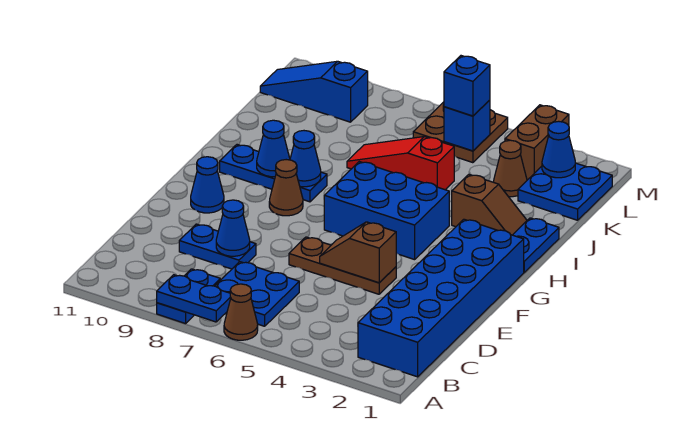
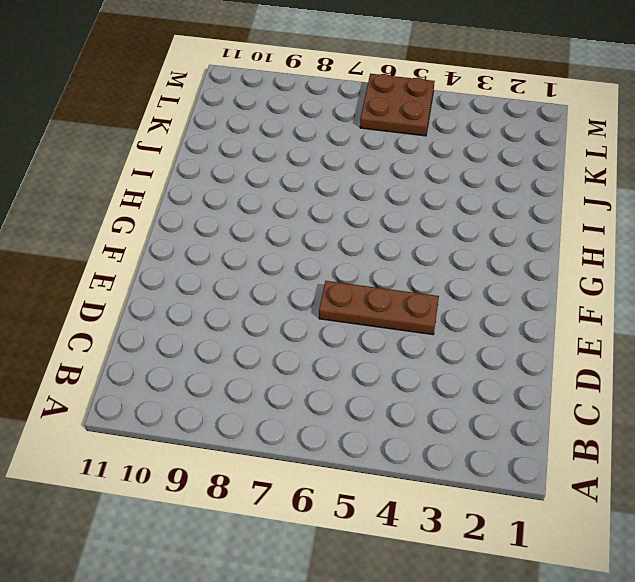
none -> brown cone A6 level 1
none -> blue plate A8:B8 level 1
none -> blue brick B1:G2 level 1

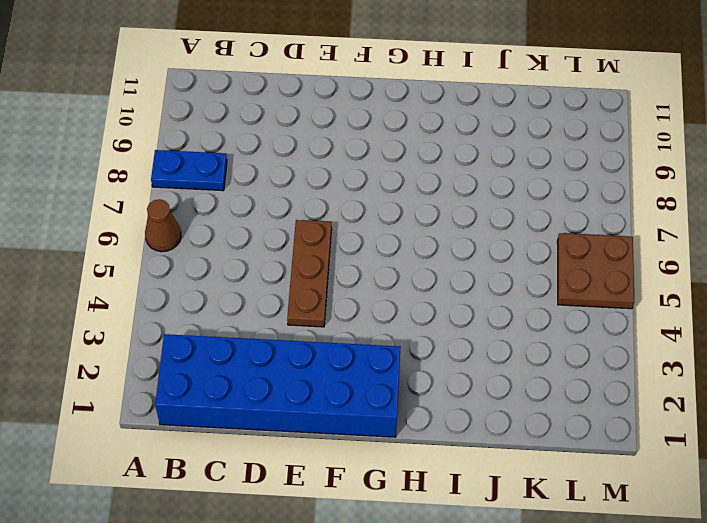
none -> blue plate B6:C7 level 1
none -> blue plate D8:D9 level 1
none -> blue cone F10 level 1

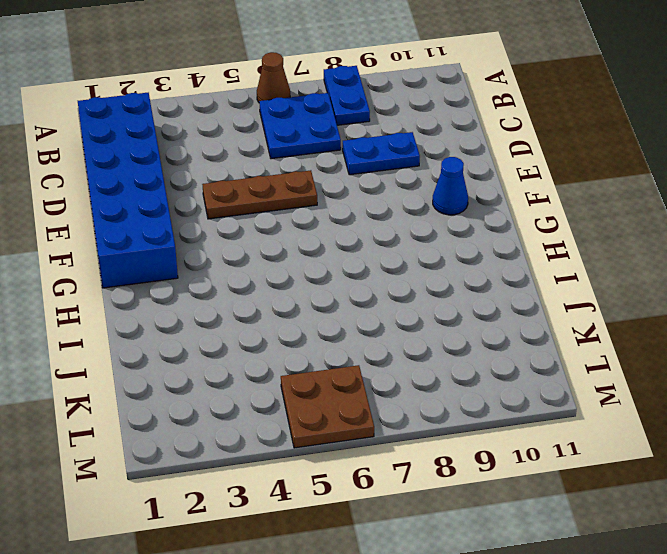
none -> blue brick G4:H6 level 1
none -> brown cone G8 level 1
none -> blue plate H1:I1 level 1

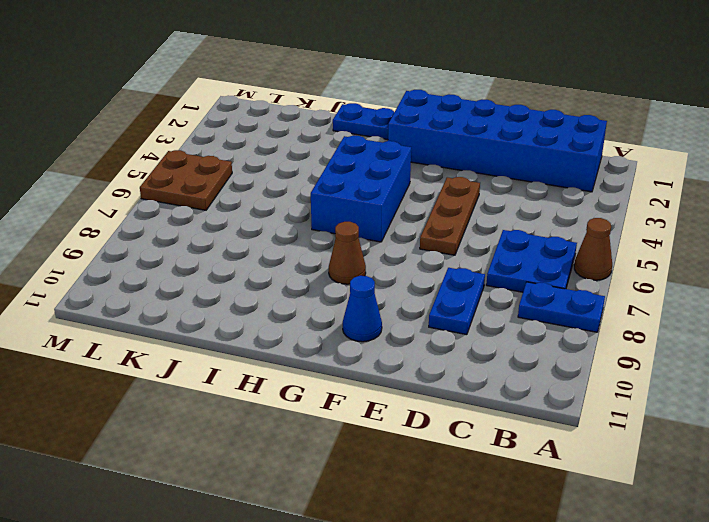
none -> blue plate H8:H10 level 1
none -> brown slope I2:I3 level 1 top 3
none -> red slope J5:J7 level 1 top 5

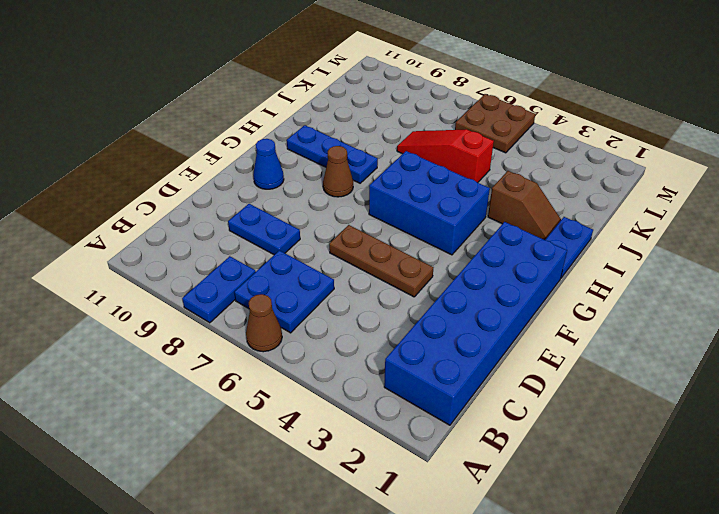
none -> blue plate K1:L2 level 1
none -> brown cone K3 level 1
none -> brown brick L3:M3 level 1

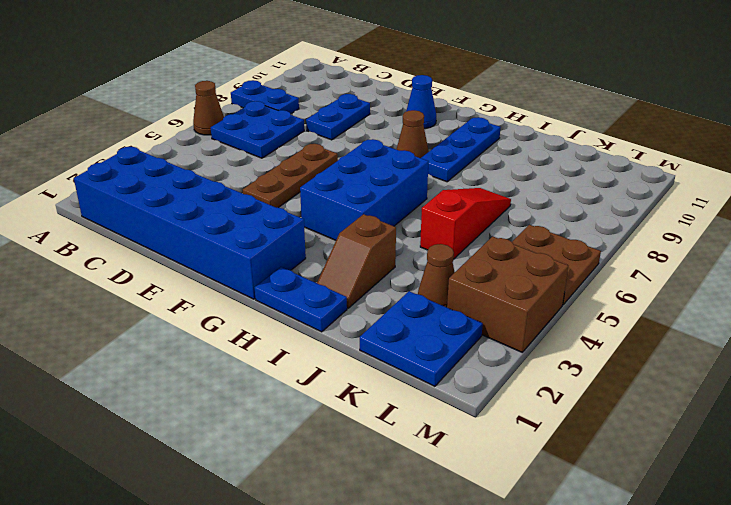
brown brick L3:M4 level 1 -> brown brick L3:M3 level 1
none -> blue slope L9:L11 level 1 top 9
none -> blue plate A7:A8 level 2
none -> blue cone D8 level 2

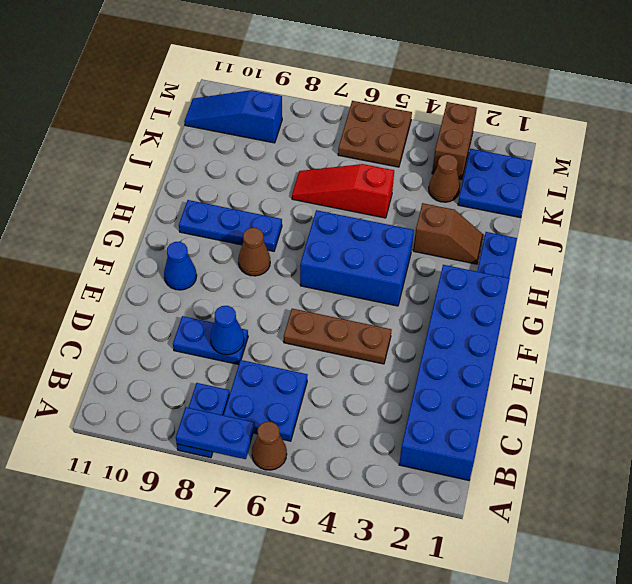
none -> brown slope E4:E5 level 2 top 4
none -> blue cone H8 level 2
none -> blue cone H9 level 2

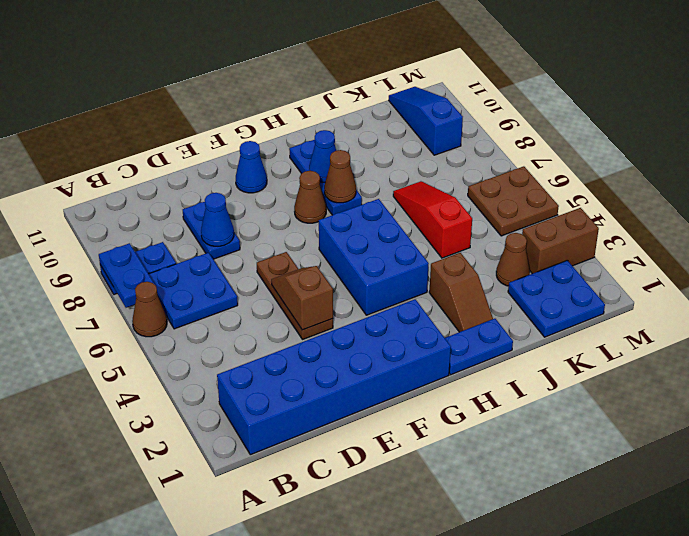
brown cone H8 level 2 -> blue cone H8 level 2
none -> blue cone L2 level 2
none -> blue brick L5 level 2
none -> blue brick L5 level 3

